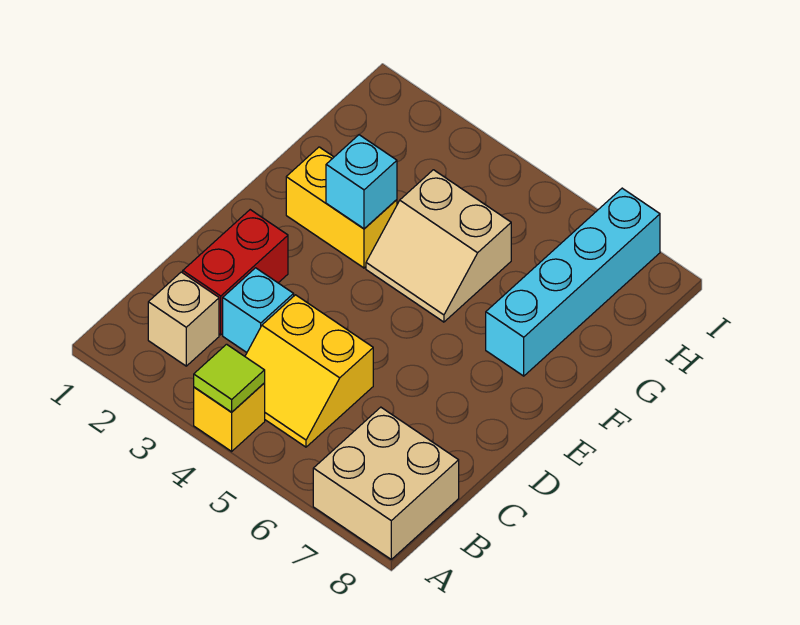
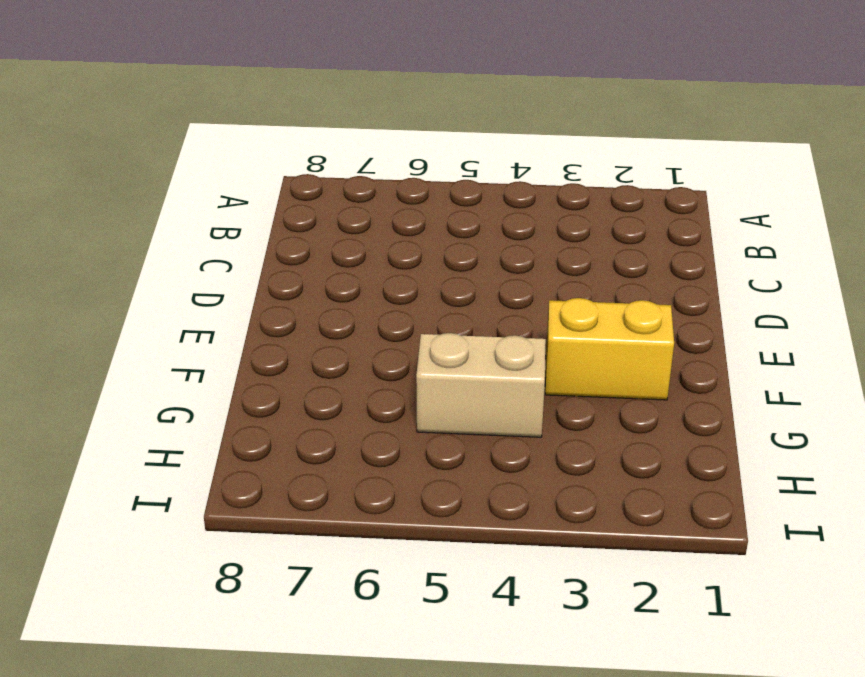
none -> yellow brick A4 level 1
none -> tan brick A7:B8 level 1

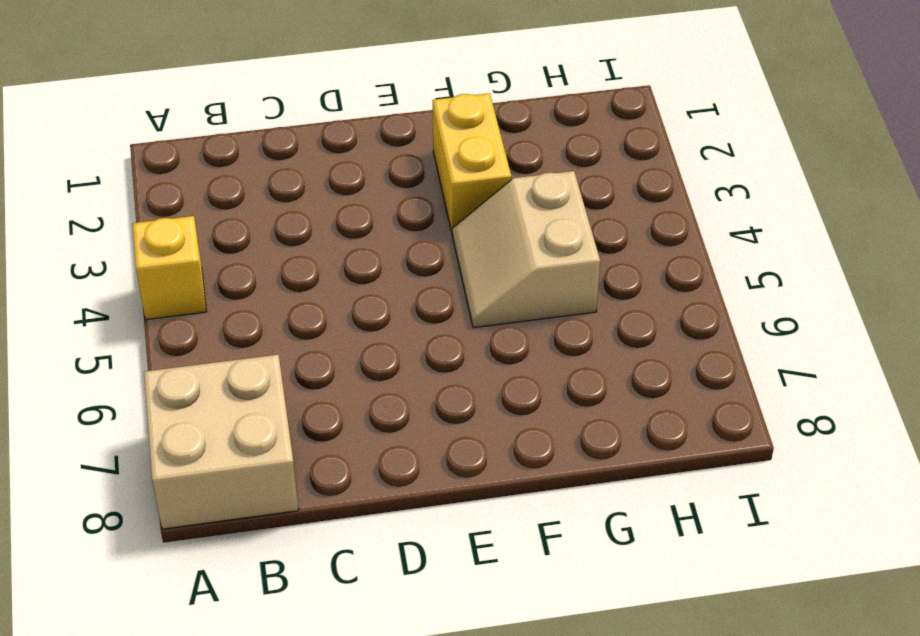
none -> tan brick B2 level 1
none -> yellow slope B4:C5 level 1 top C

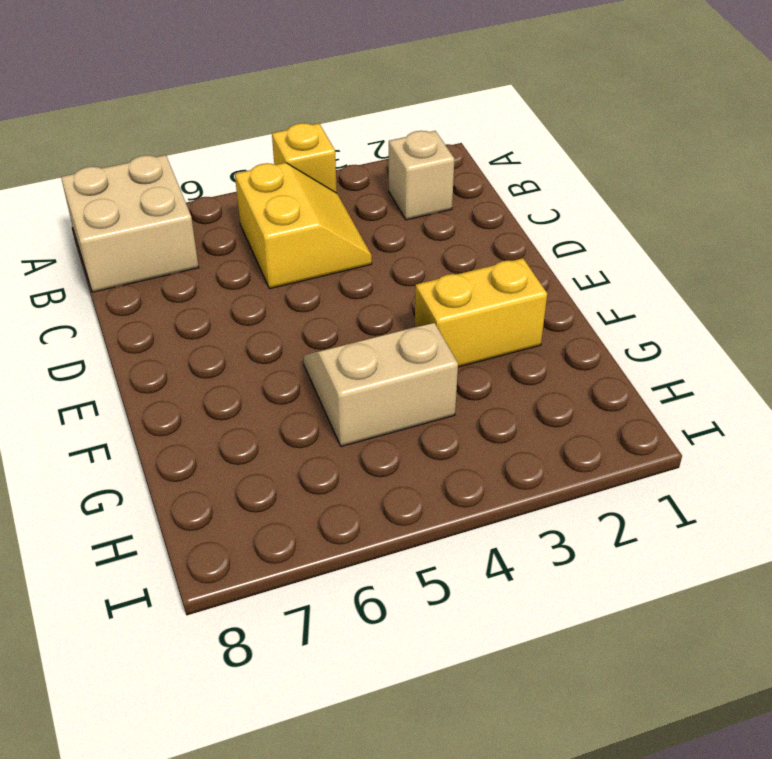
yellow slope B4:C5 level 1 top 5 -> yellow slope B4:C5 level 1 top C
none -> red brick C2:D2 level 1
none -> cyan brick C3 level 1

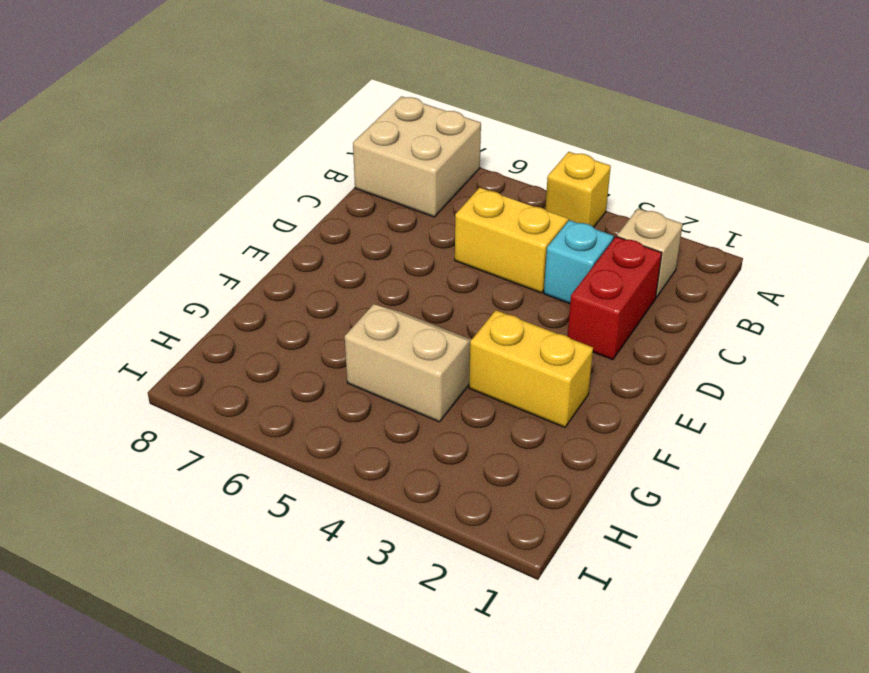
none -> cyan brick F7:I7 level 1
none -> lime tile A4 level 2

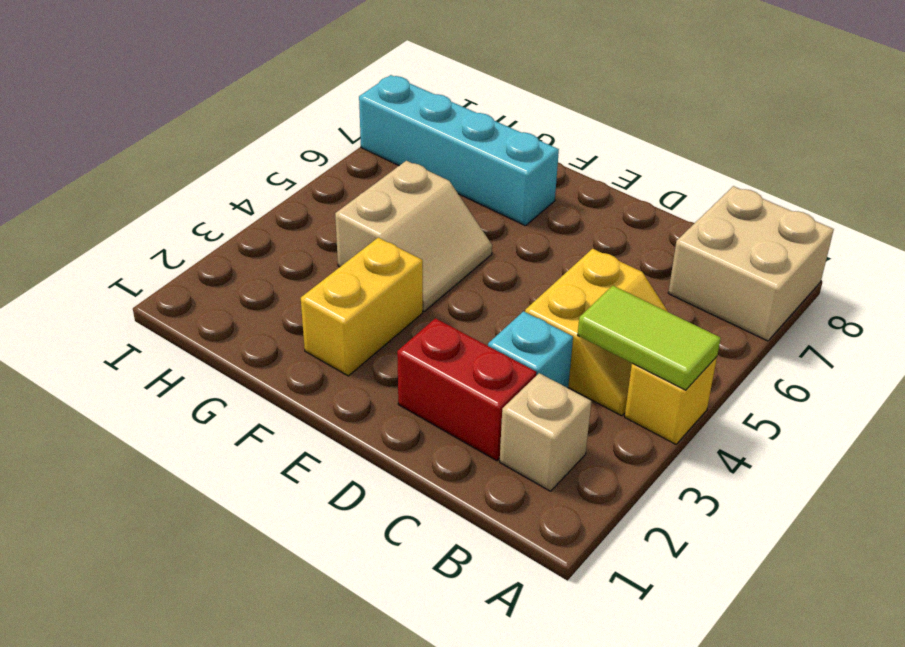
lime tile A4:B4 level 2 -> lime tile A4 level 2
none -> cyan brick F3 level 2

